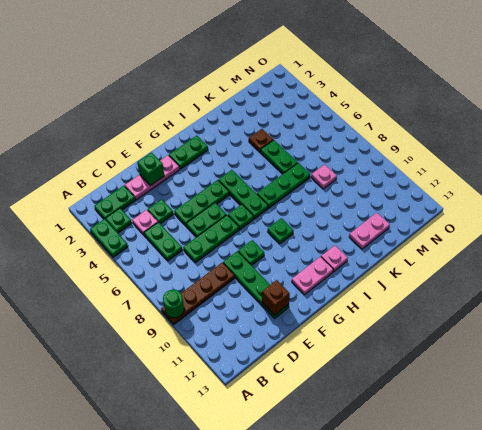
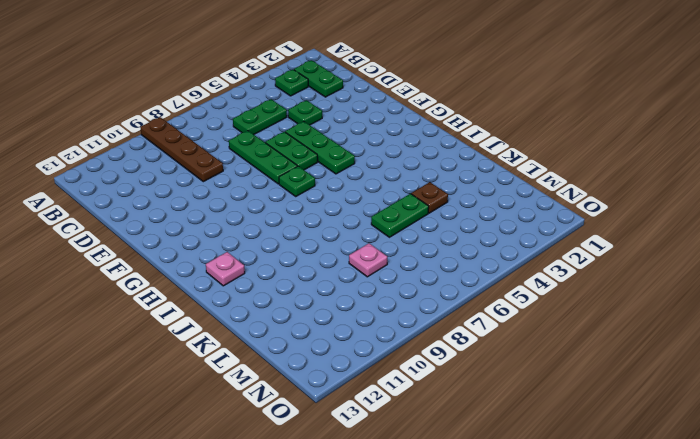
none -> green plate A3:A4 level 1
none -> pink plate C4 level 1
none -> pink plate D2:F2 level 1

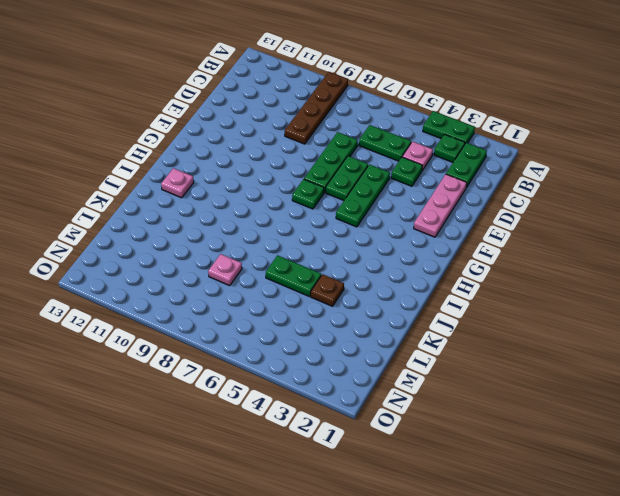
none -> green plate E9:E12 level 1
none -> green plate F9 level 1
none -> green plate G2:H2 level 1

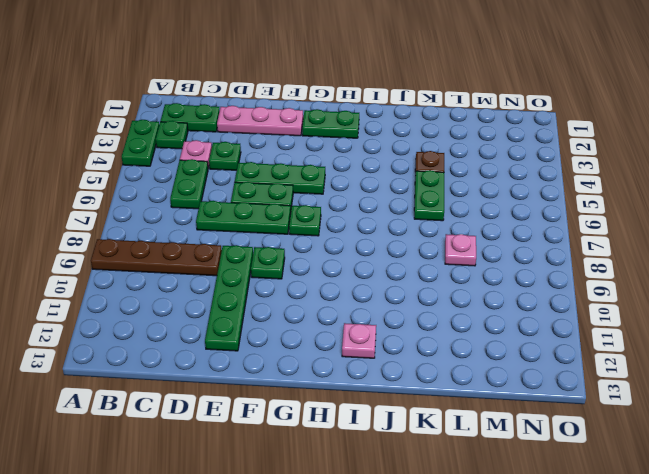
none -> pink plate G12:H12 level 1
none -> green plate H5:H7 level 1
none -> green plate H9 level 1

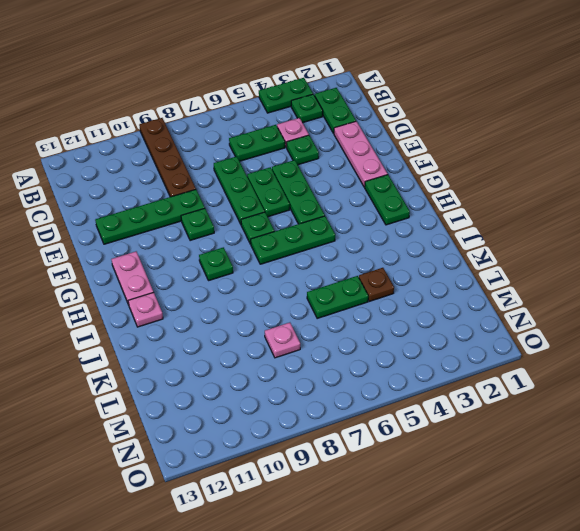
none -> green plate I7:K7 level 1
none -> pink plate K12:L12 level 1
none -> green round brick A9 level 2

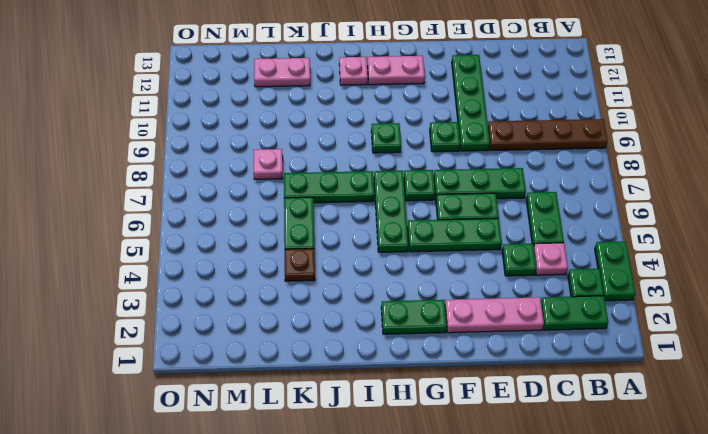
none -> green round brick A9 level 2
none -> green brick E2 level 2
none -> brown brick E12 level 2

